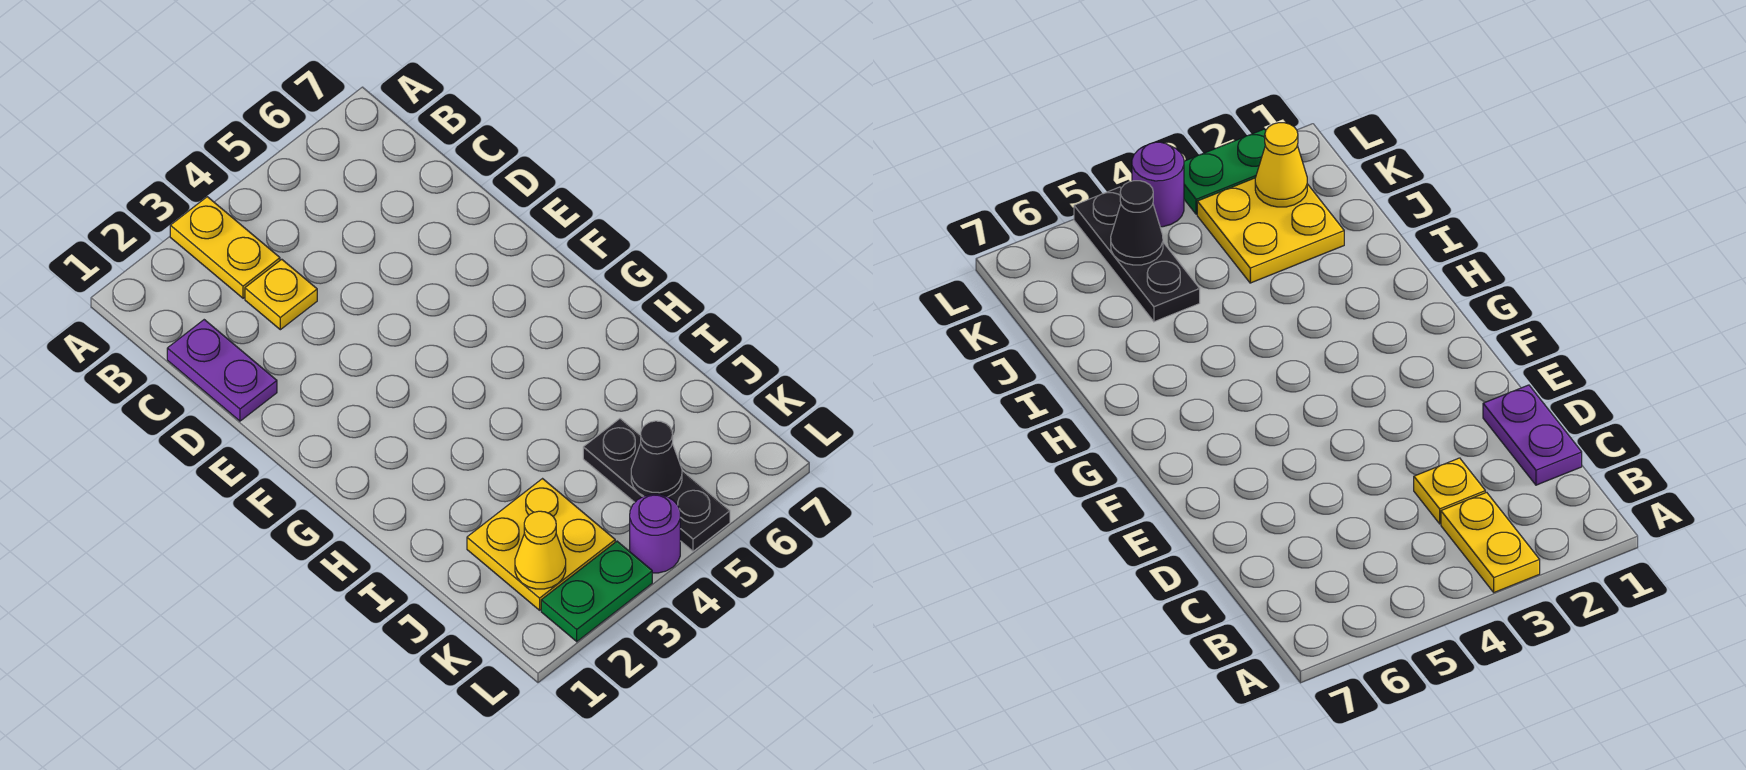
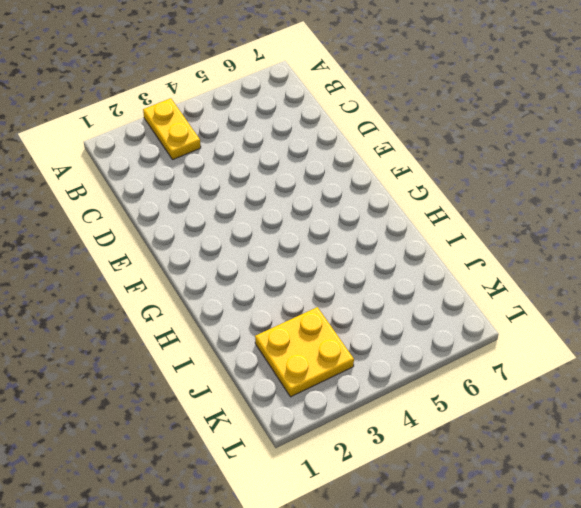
none -> purple plate C1:D1 level 1
none -> yellow plate C3 level 1

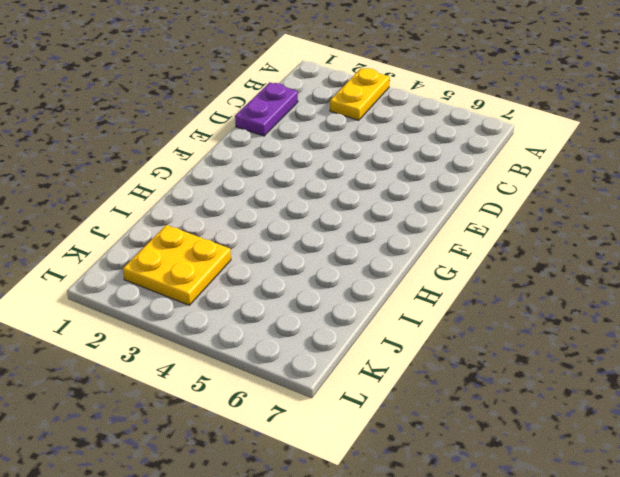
none -> yellow plate C3 level 1
none -> black plate J5:L5 level 1

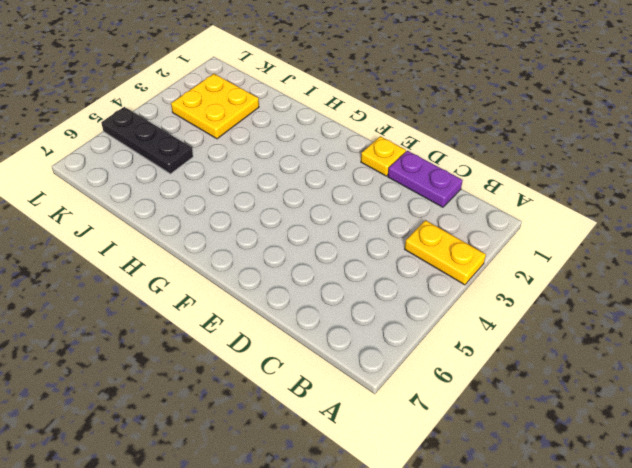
yellow plate E1 level 1 -> yellow plate C3 level 1
none -> green plate L2:L3 level 1
none -> purple round brick L4 level 1

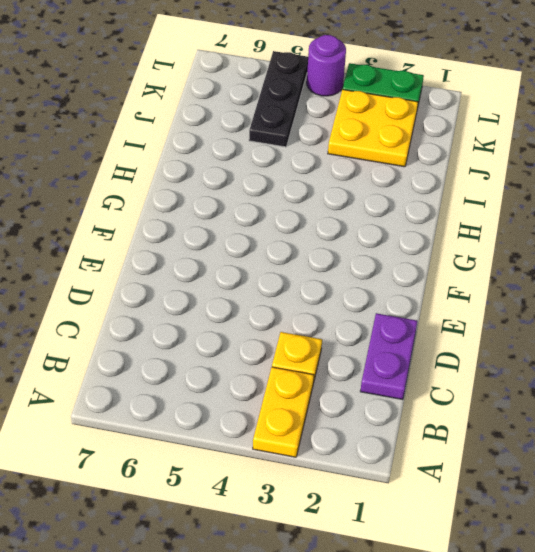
none -> yellow cone K2 level 2
none -> black cone K5 level 2

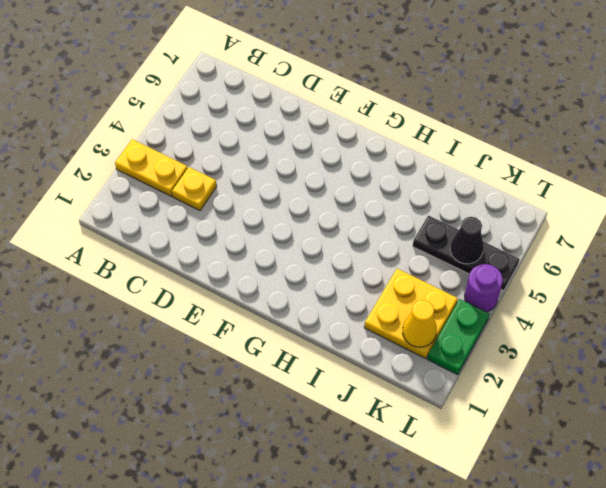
none -> purple plate C1:D1 level 1

